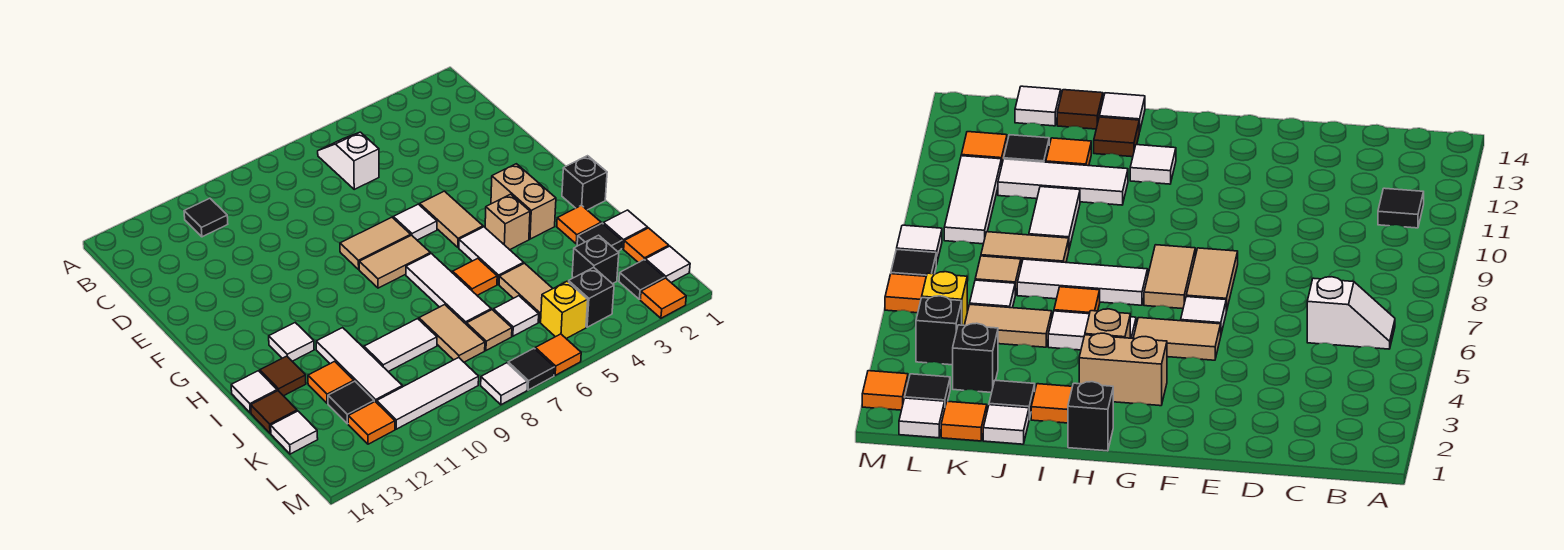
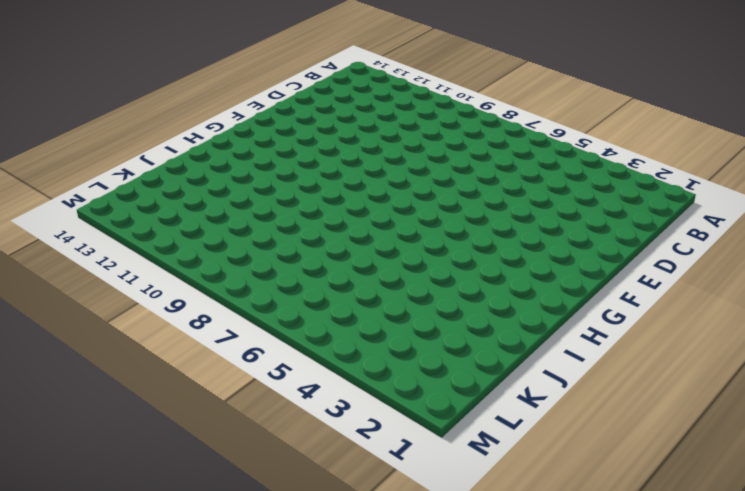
none -> white slope B6:C6 level 1 top C
none -> black tile B11 level 1
none -> tan tile F5:G5 level 1
none -> white tile F6 level 1

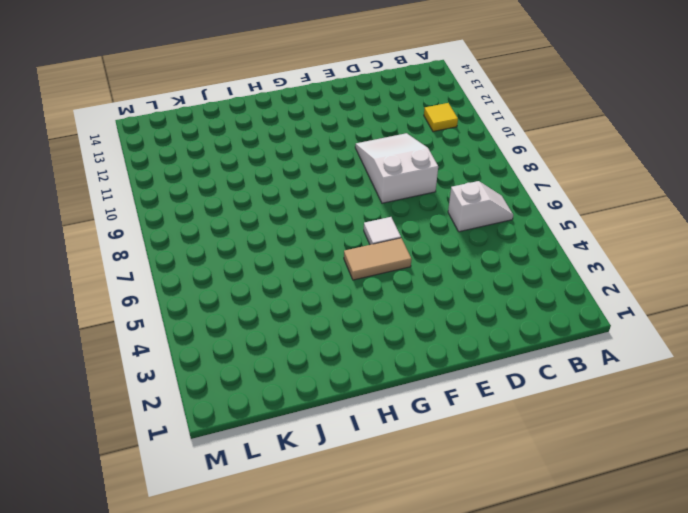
yellow tile B11 level 1 -> black tile B11 level 1
white slope D8:E10 level 1 top 8 -> none
none -> tan tile F7:F8 level 1
none -> tan brick G3:H3 level 1
none -> tan tile G7:G8 level 1
none -> black brick H1 level 1

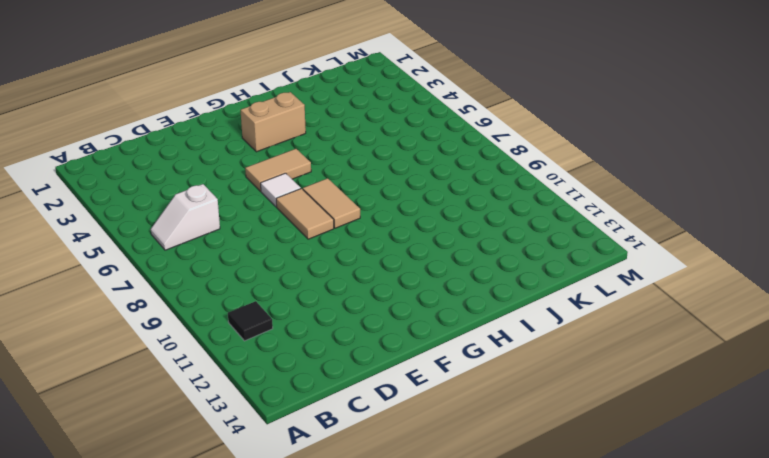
none -> black brick H1 level 1
none -> tan brick H4 level 1
none -> white tile H5:I5 level 1
none -> white tile H7:J7 level 1

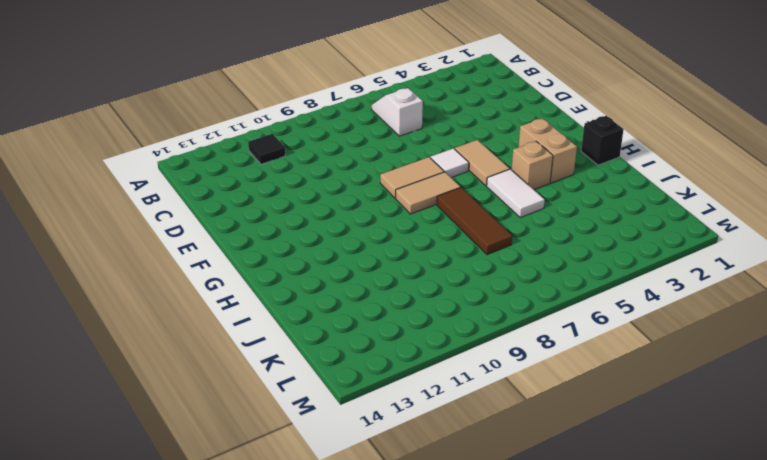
brown tile H7:J7 level 1 -> white tile H7:J7 level 1
none -> white tile H12 level 1
none -> orange tile I2 level 1
none -> orange tile I6 level 1
none -> white tile I11:K11 level 1

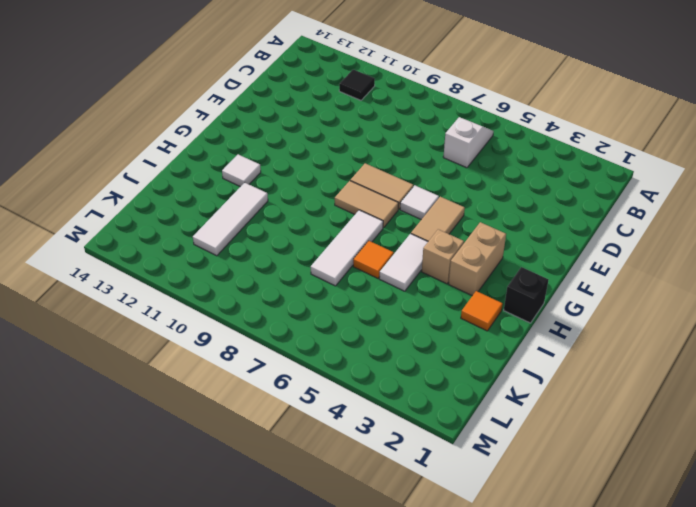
none -> brown tile I13 level 1
none -> white tile I14 level 1
none -> white tile J1 level 1
none -> black tile J2 level 1

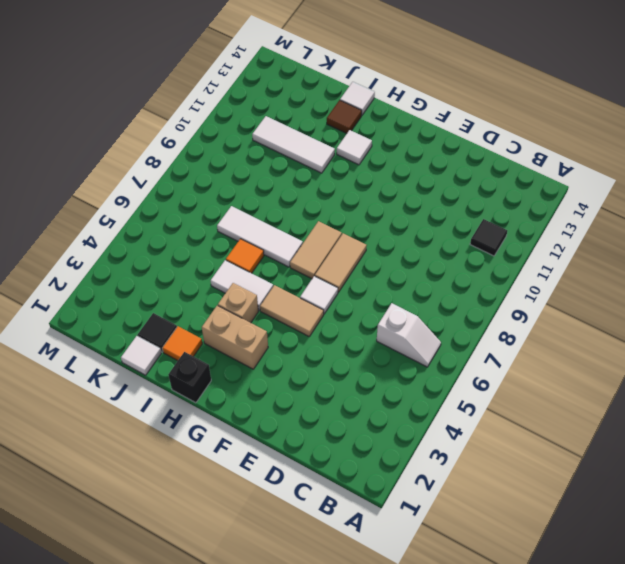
none -> tan tile J5:K5 level 1
none -> tan tile J8:K8 level 1
none -> white tile J9:J10 level 1
none -> orange tile J12 level 1

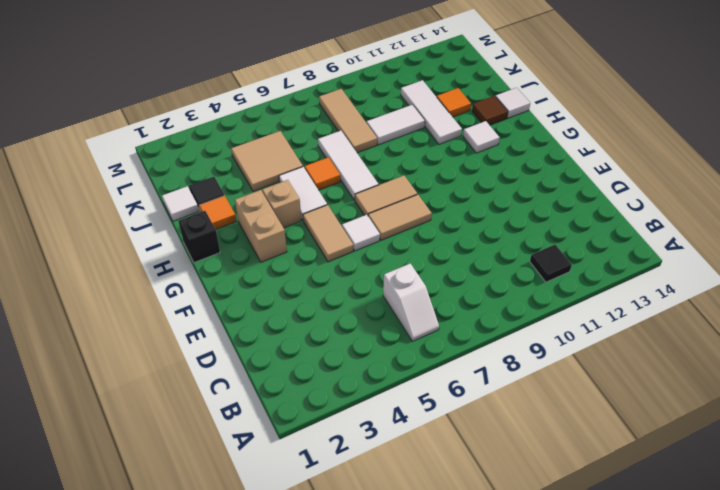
tan tile J4:K5 level 1 -> tan tile J5:K5 level 1
tan tile J8:L8 level 1 -> tan tile J8:K8 level 1
none -> brown tile J14 level 1
none -> orange tile K1 level 1
none -> black brick K3 level 1
none -> white tile K6 level 1

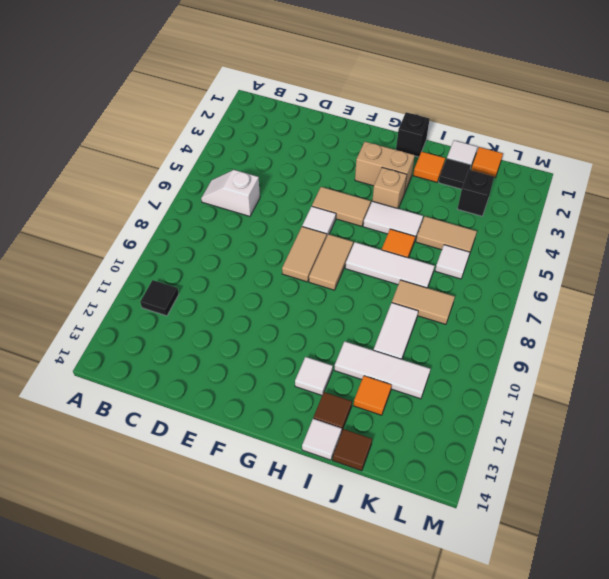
none -> tan tile K7 level 1
none -> black tile K12 level 1
none -> white tile K14 level 1
none -> white tile L1 level 1

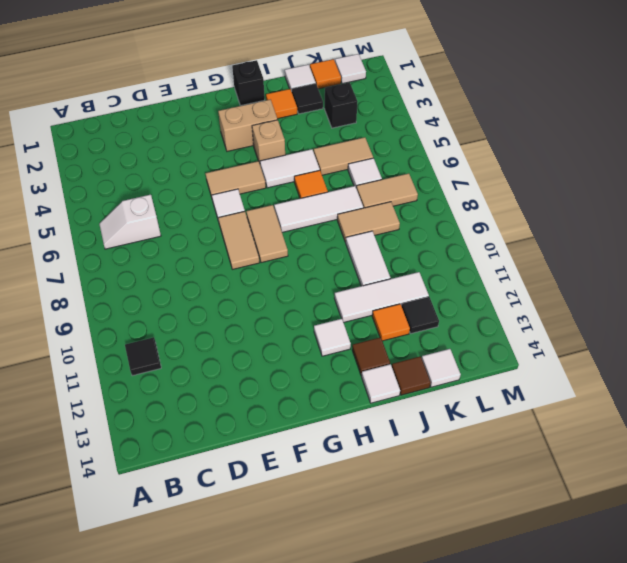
tan tile K7:L7 level 1 -> tan tile K7 level 1
none -> black tile L2 level 1
none -> black brick L4 level 1
none -> yellow brick L5 level 1
none -> white tile L9:L11 level 1

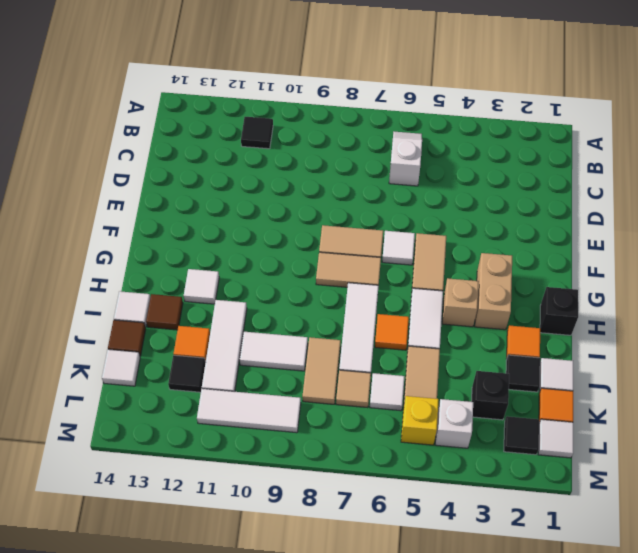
white brick L4 level 1 -> black brick L4 level 1
none -> orange tile L12 level 1
none -> orange tile M2 level 1
none -> orange tile M6 level 1
none -> black tile M7 level 1

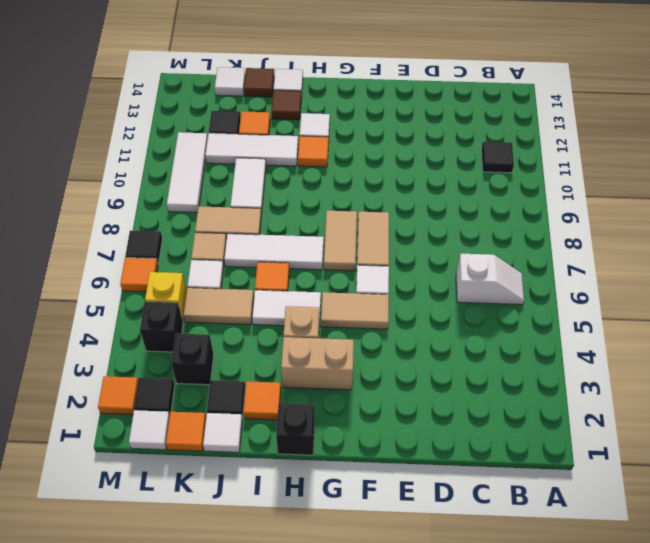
orange tile H11 level 1 -> orange tile L12 level 1
none -> white tile M8 level 1

